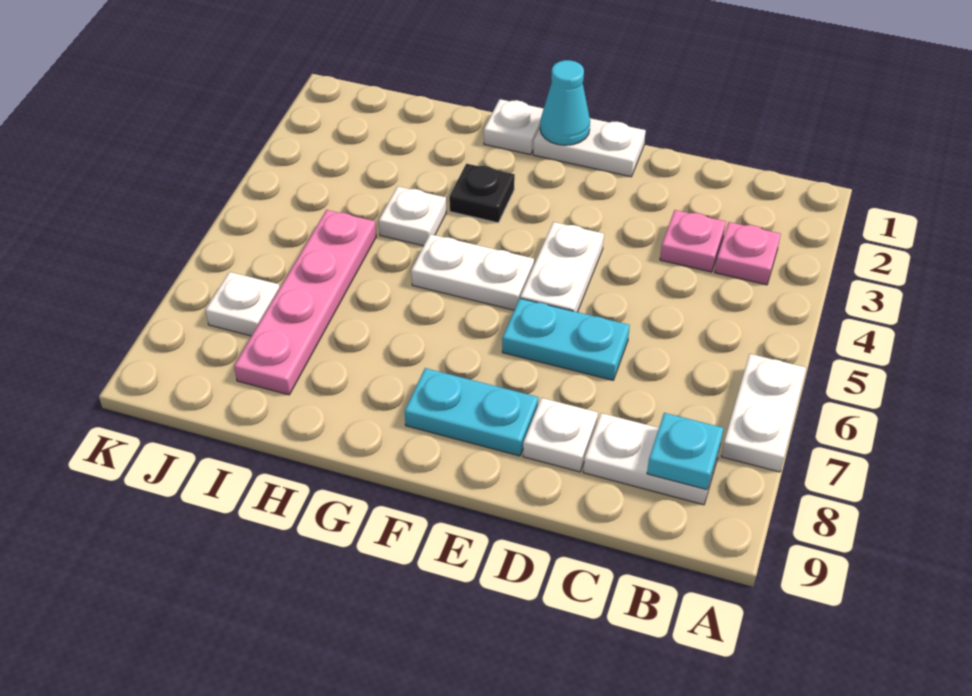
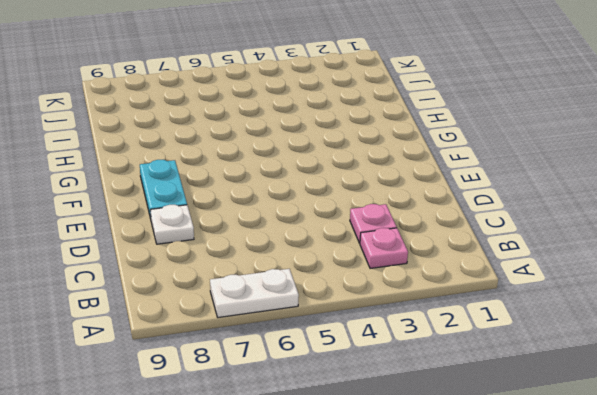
none -> white plate B8:C8 level 1
none -> cyan plate D6:E6 level 1
none -> white plate E1:F1 level 1

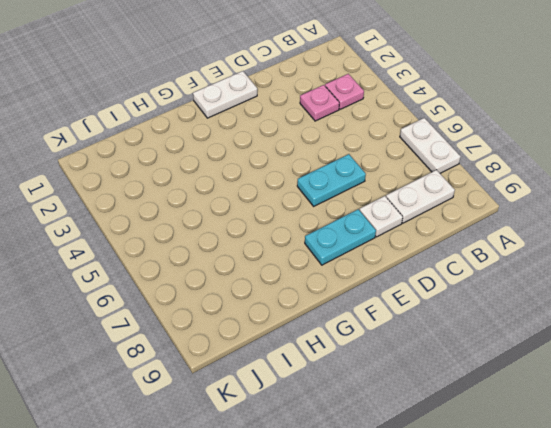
none -> white plate E4:E5 level 1
none -> white plate F5:G5 level 1
none -> white plate G1 level 1

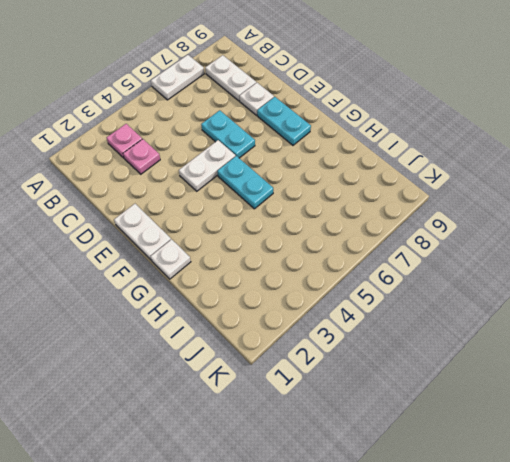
cyan plate F5:G5 level 1 -> white plate F5:G5 level 1
none -> black plate G3 level 1
none -> white plate H4 level 1
none -> pink plate I5:I8 level 1

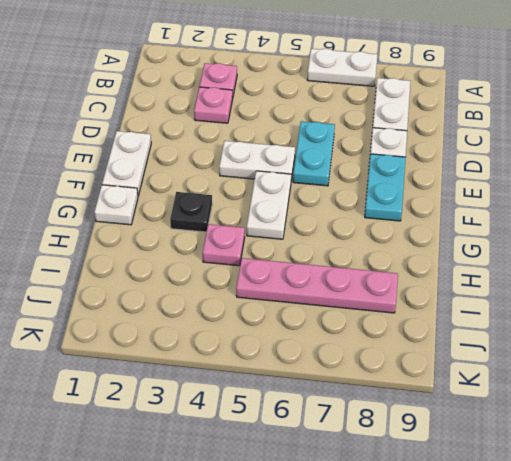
pink plate H4 level 1 -> white plate H4 level 1
none -> white plate J7 level 1
none -> cyan plate B8 level 2
none -> cyan cone F1 level 2

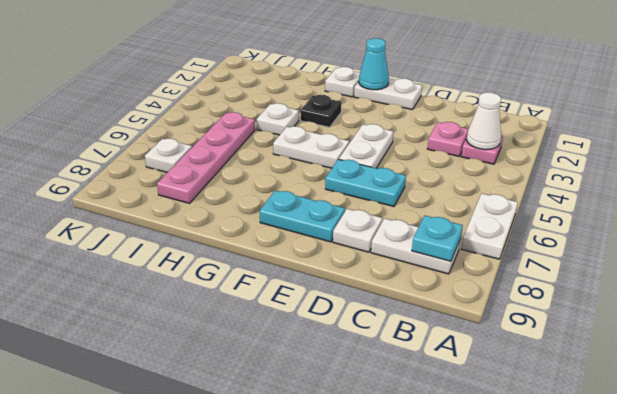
white cone B3 level 2 -> none

